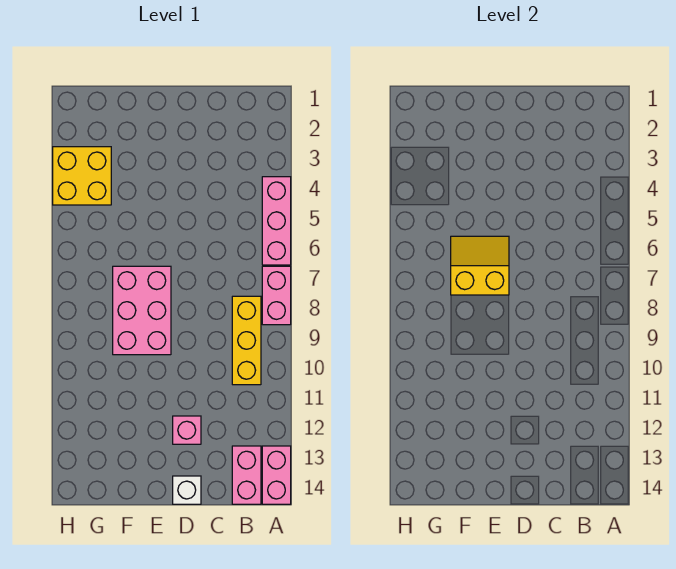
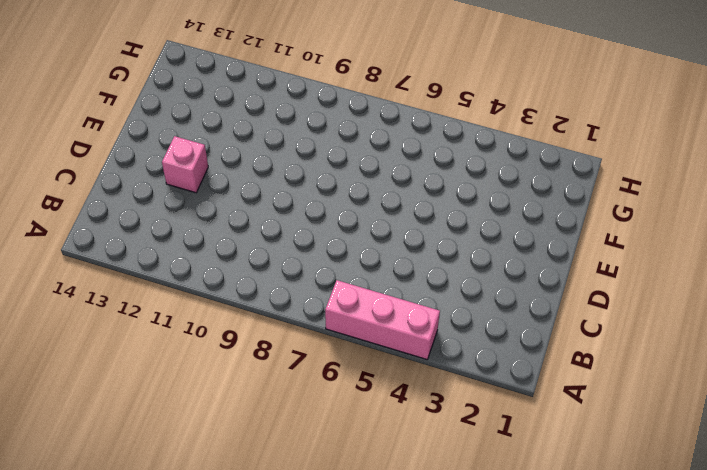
none -> pink brick A7:A8 level 1
none -> pink brick A13:A14 level 1

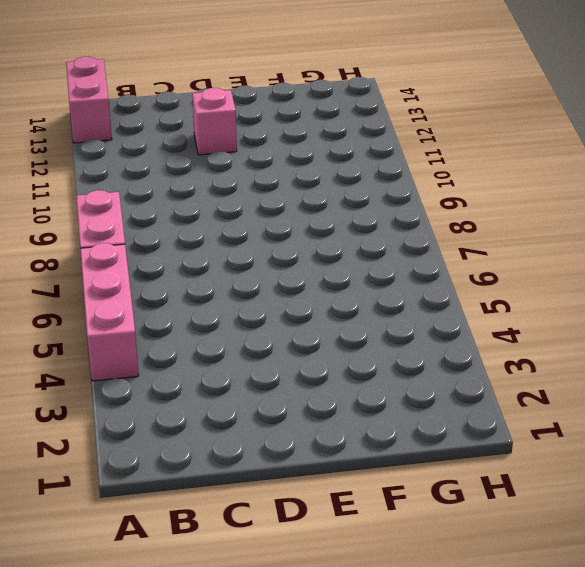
none -> yellow brick B8:B10 level 1
none -> pink brick B13:B14 level 1

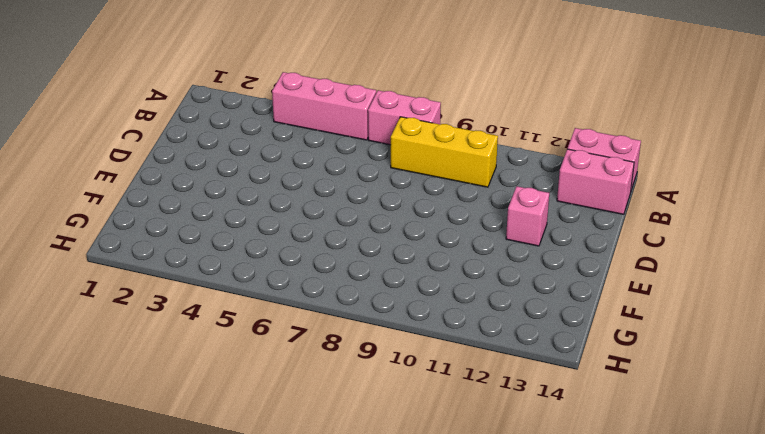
none -> white brick D14 level 1
none -> pink brick E7:F9 level 1

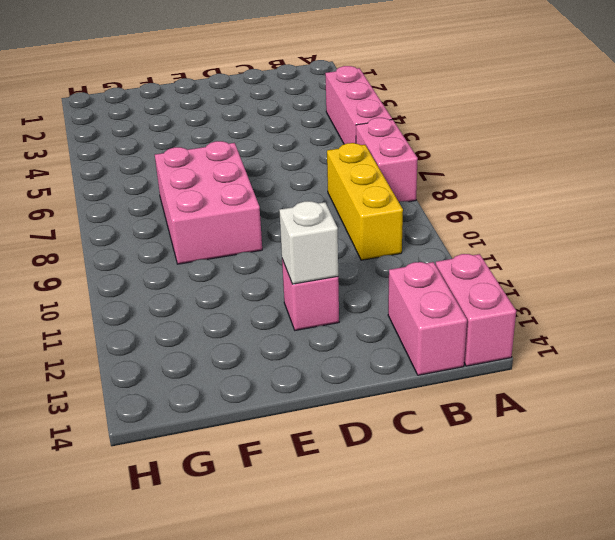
white brick D12 level 2 -> white brick D14 level 1
none -> yellow brick G3:H4 level 1
none -> yellow slope E6:F7 level 2 top 7

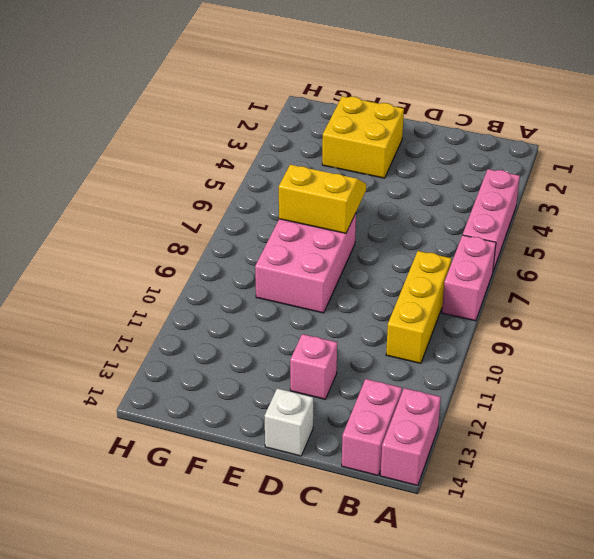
yellow brick E2:F3 level 1 -> yellow brick G3:H4 level 1

